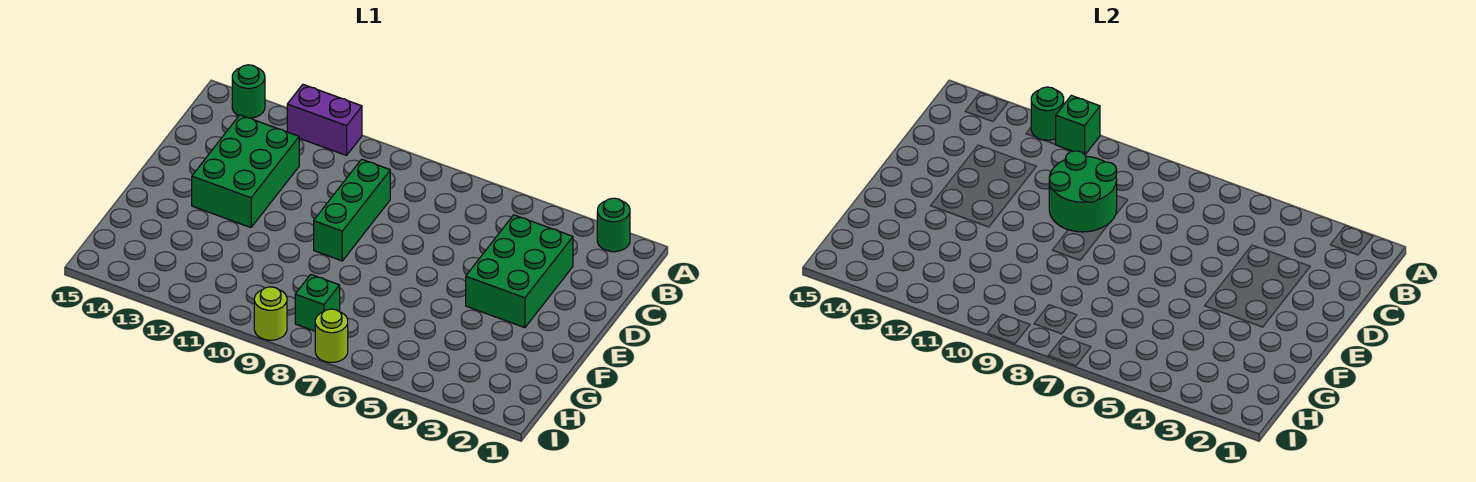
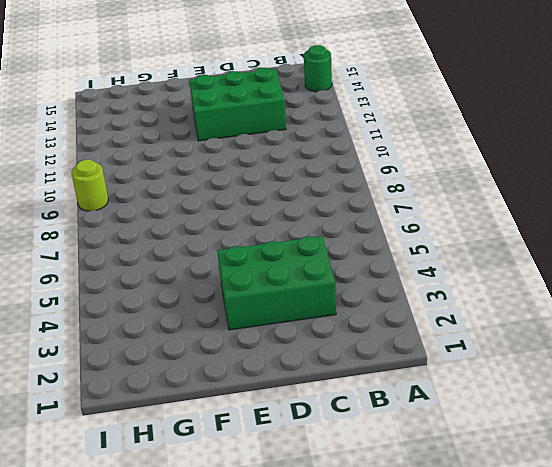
none -> green round brick A2 level 1
none -> purple brick A11:A12 level 1
none -> green brick C9:E9 level 1

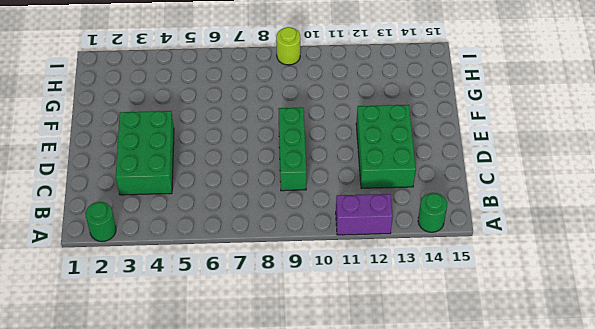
none -> green brick H8 level 1
none -> lime round brick I7 level 1
none -> green brick A11 level 2

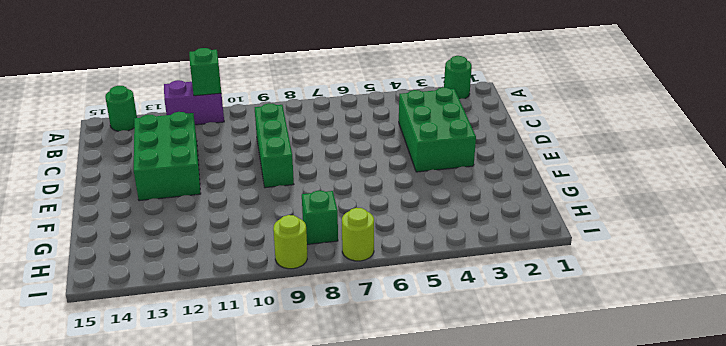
none -> green round brick A12 level 2
none -> green round brick C9:D10 level 2

